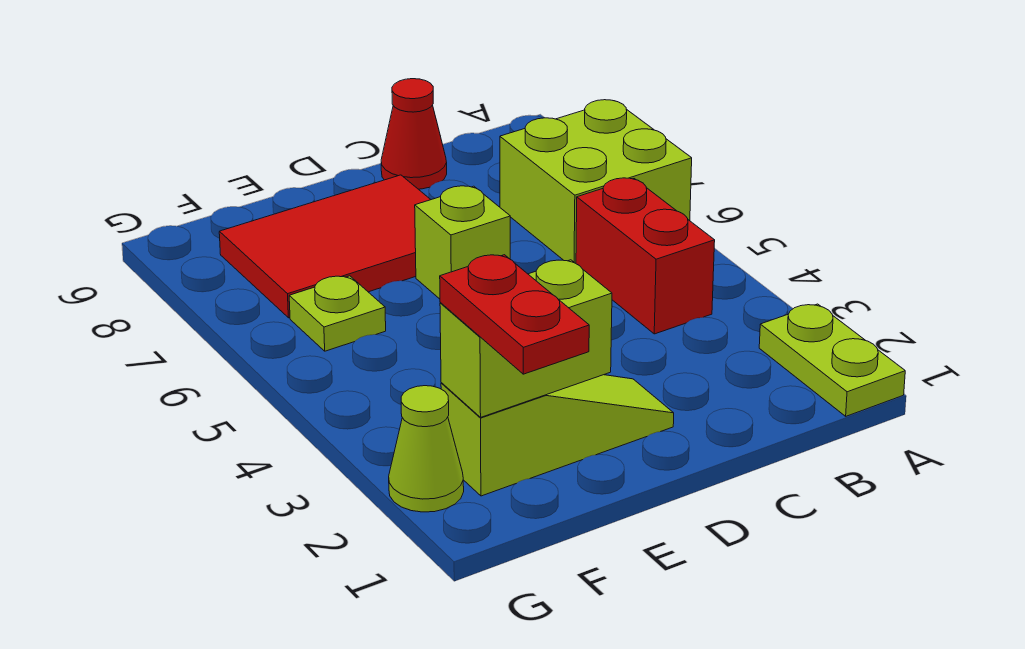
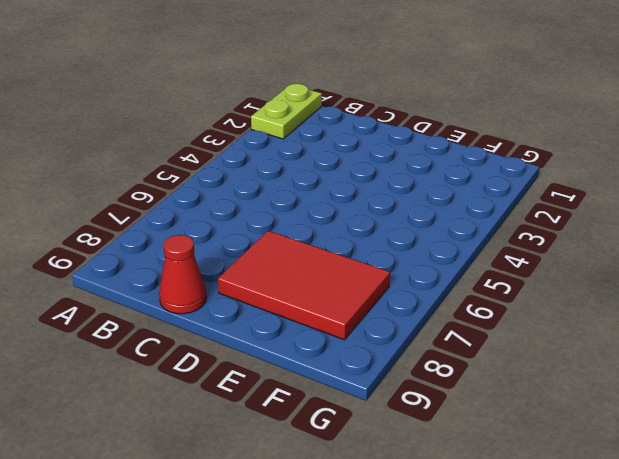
none -> lime brick A6:B7 level 1
none -> red brick B4:B5 level 1

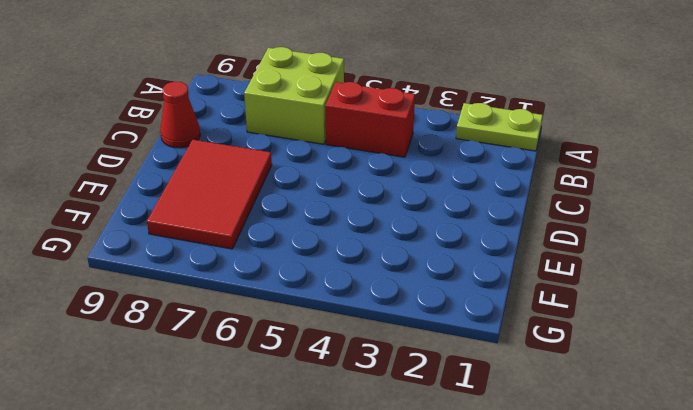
none -> lime slope D2:F2 level 1 top F
none -> lime brick D6 level 1

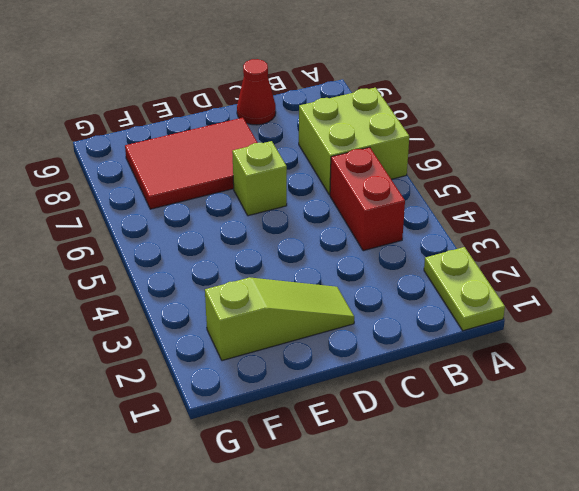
none -> lime plate F6 level 1
none -> lime cone G2 level 1

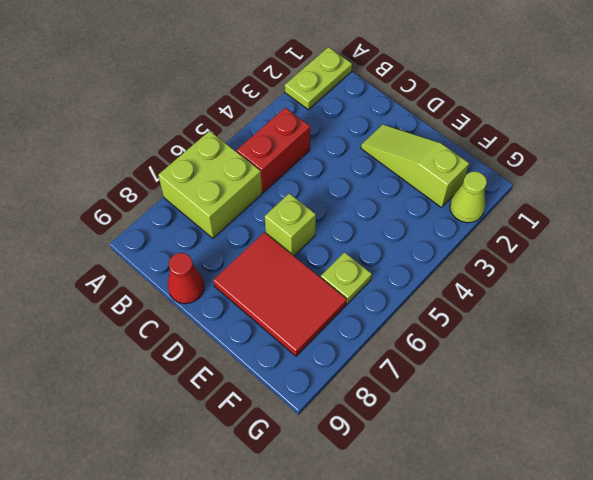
none -> lime brick E2:F2 level 2
none -> red plate F1:F2 level 3

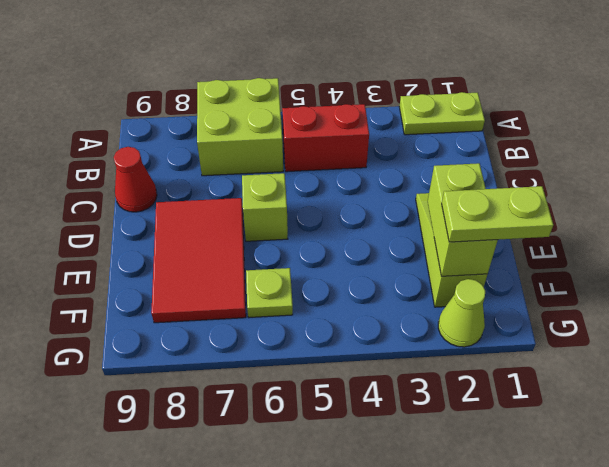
lime plate F1:F2 level 3 -> red plate F1:F2 level 3

